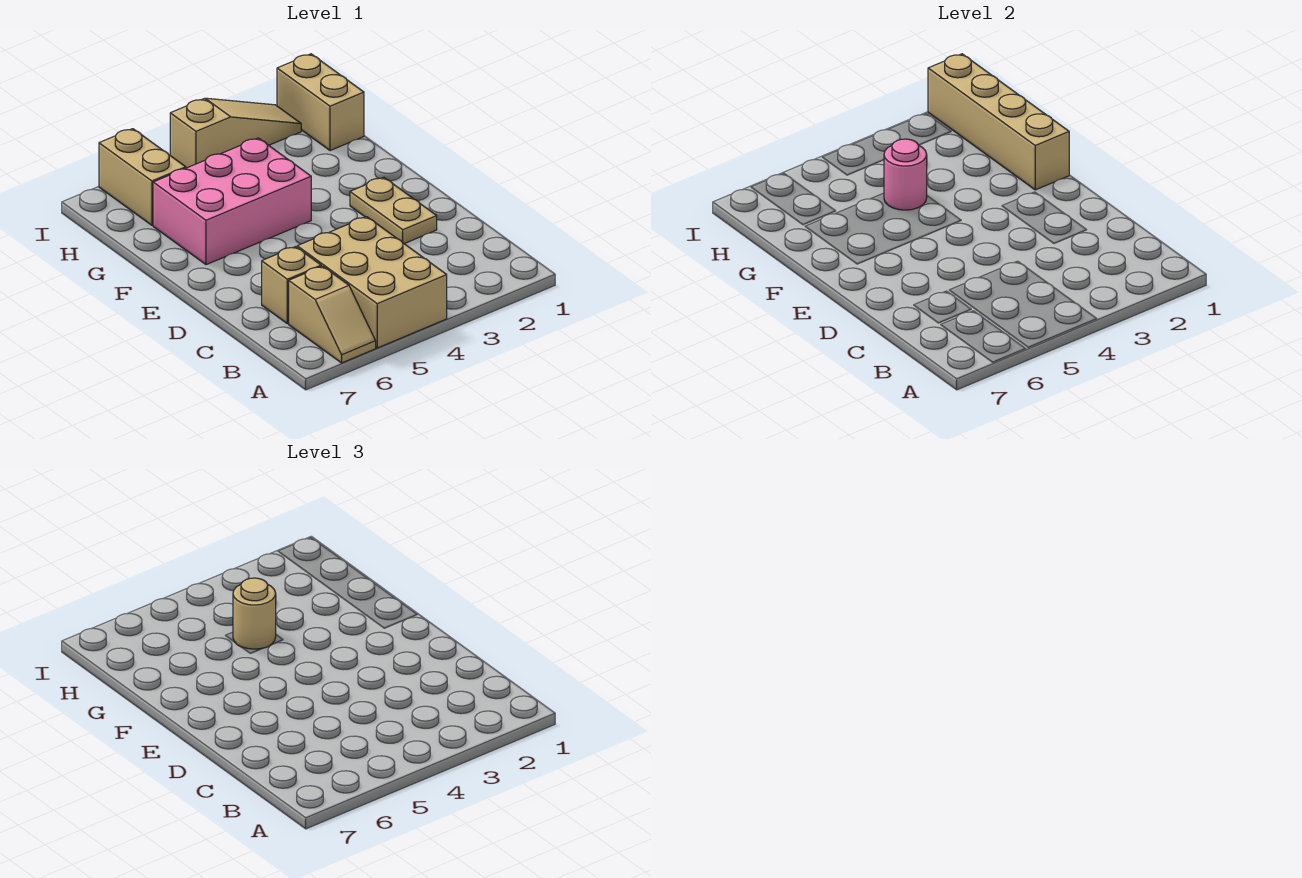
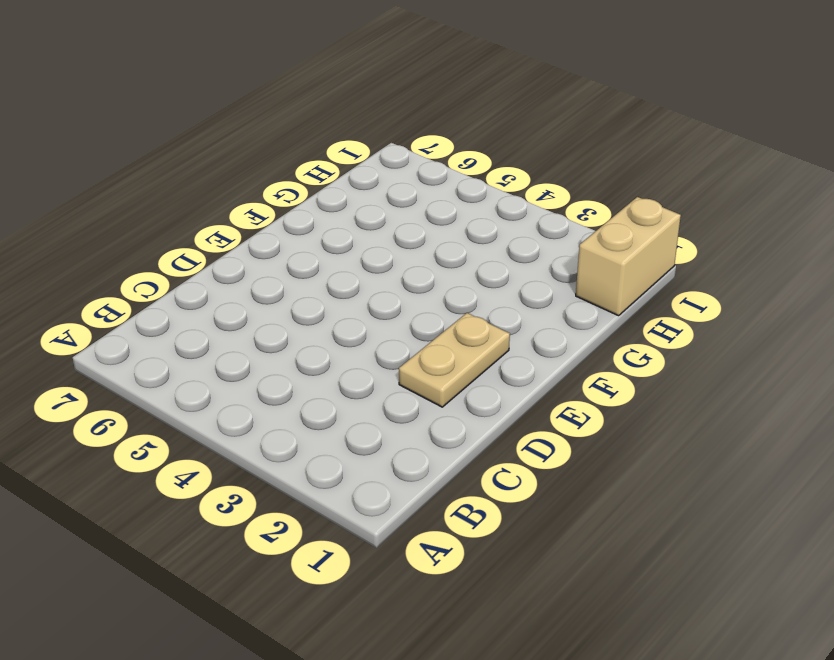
none -> tan brick A4:C5 level 1
none -> tan slope A6:B6 level 1 top B

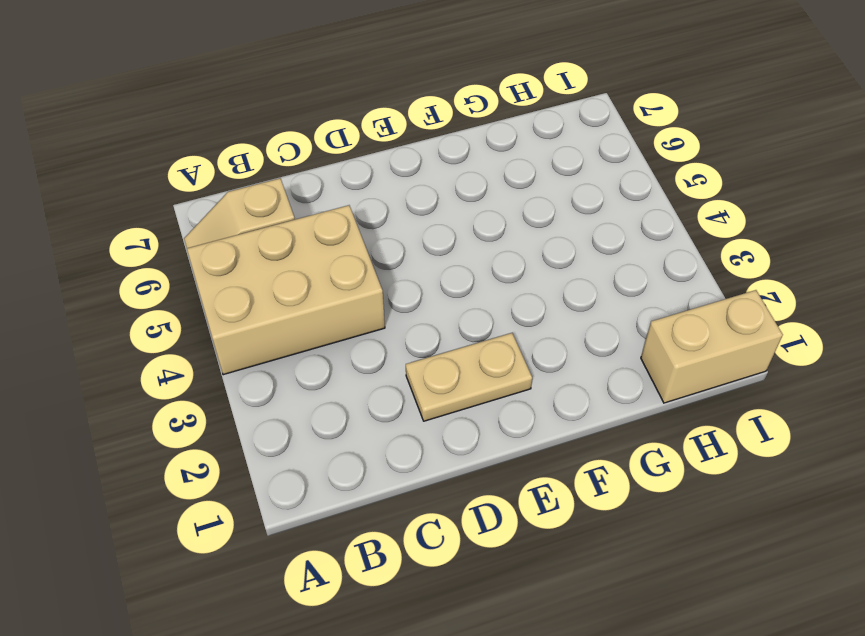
none -> tan brick C6 level 1
none -> pink brick F4:G6 level 1

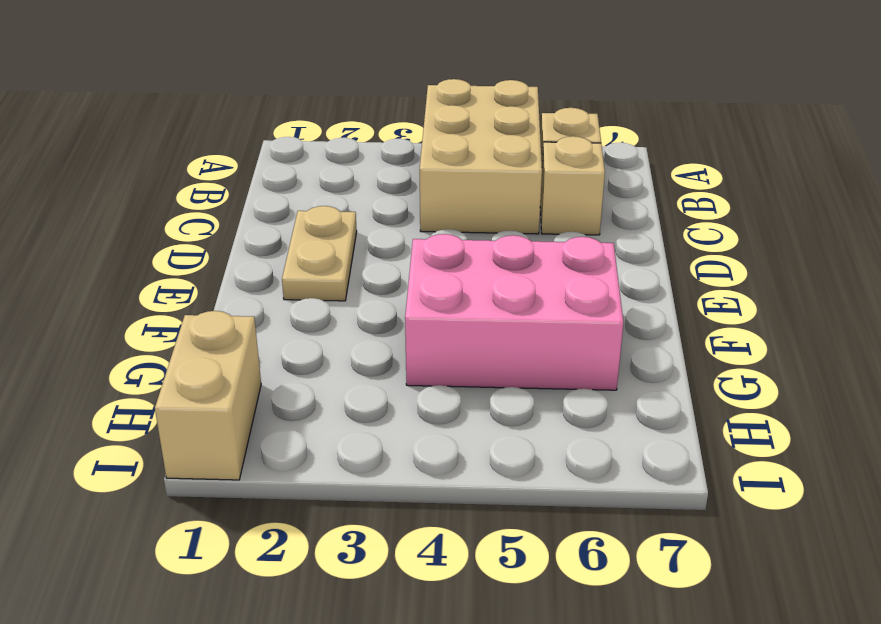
none -> tan brick H6:I6 level 1
none -> tan slope I2:I4 level 1 top 4

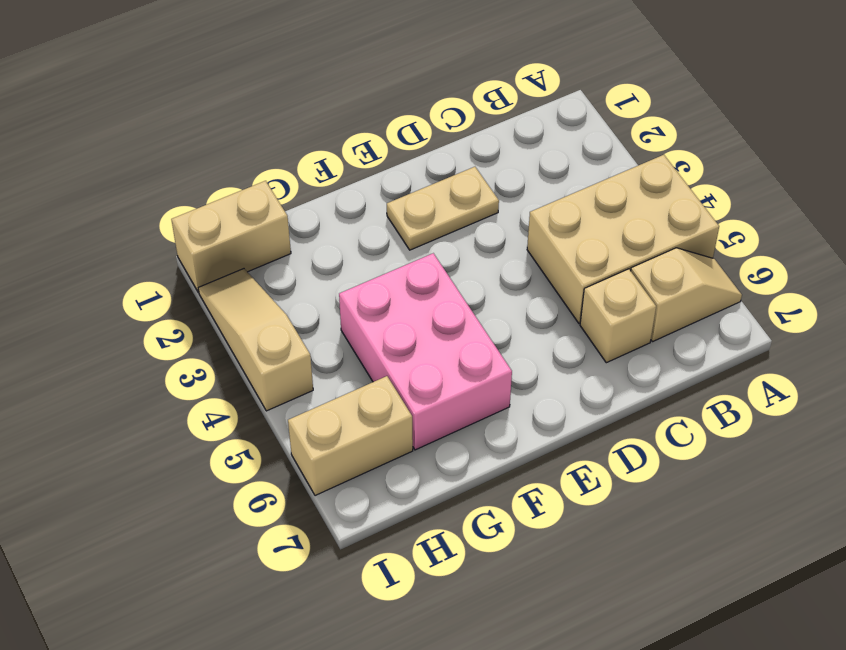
none -> tan brick F1:I1 level 2
none -> pink round brick G4 level 2

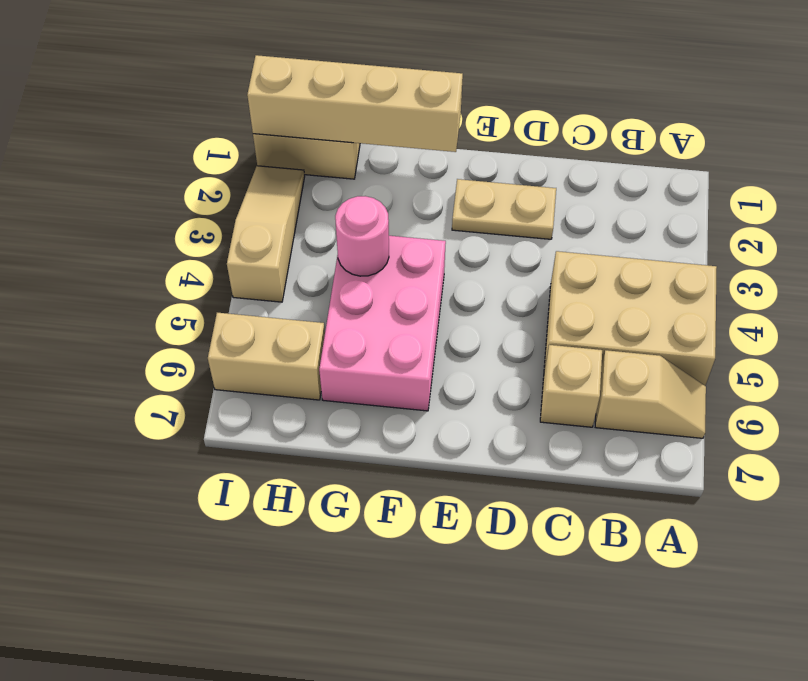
none -> tan round brick G4 level 3

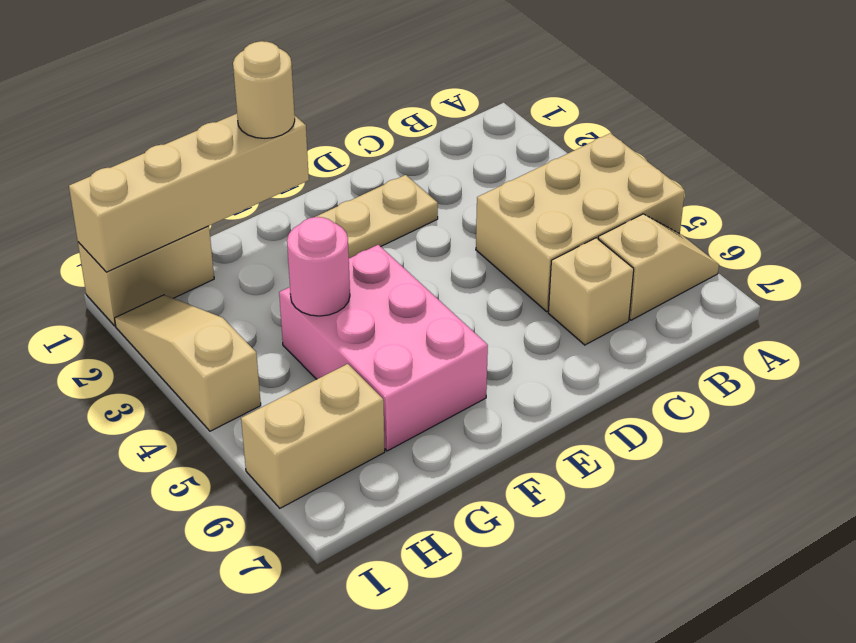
tan round brick F1 level 3 -> tan round brick G4 level 3

